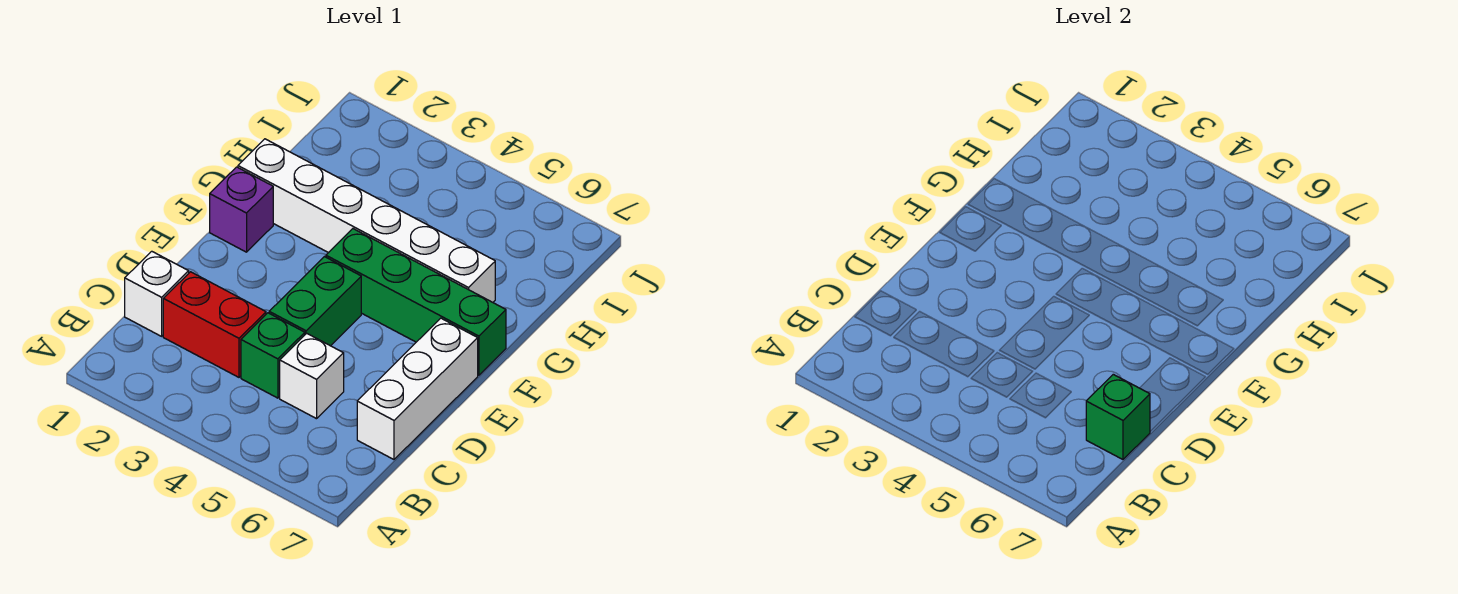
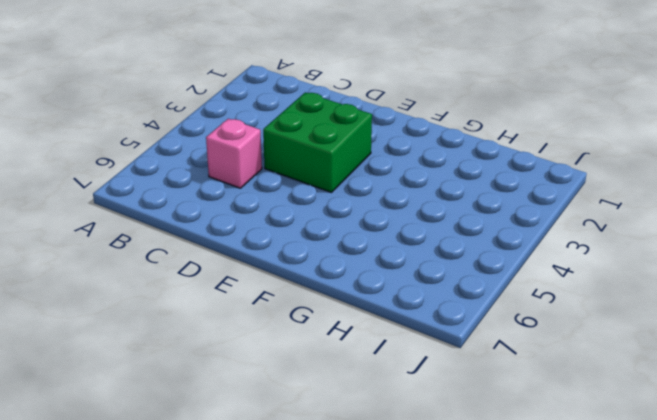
pink brick C5 level 1 -> white brick C5 level 1
green brick D3:E4 level 1 -> green brick D4:E4 level 1
none -> white brick C1 level 1
none -> red brick C2:C3 level 1

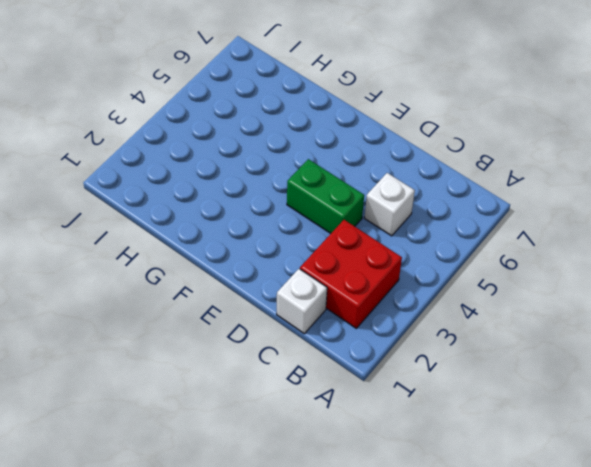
red brick B2:C3 level 1 -> red brick C2:C3 level 1
none -> green brick C4 level 1
none -> white brick C7:E7 level 1

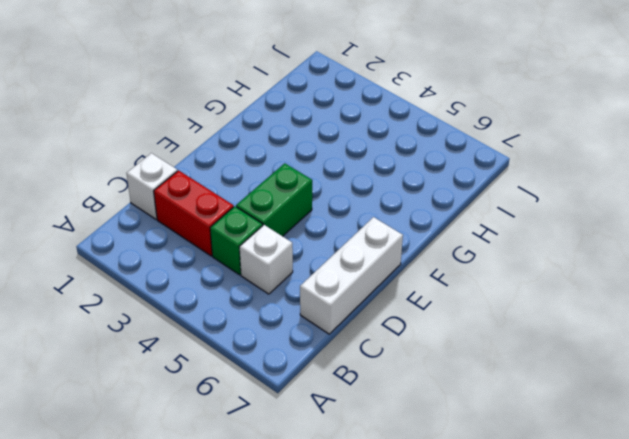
none -> purple brick F1 level 1
none -> green brick F4:F7 level 1

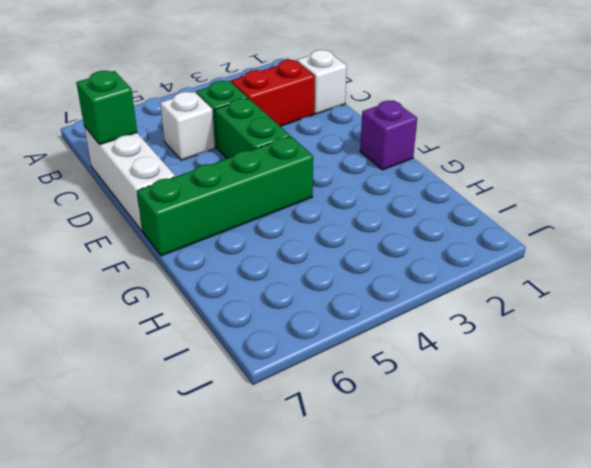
none -> white brick G1:G6 level 1

